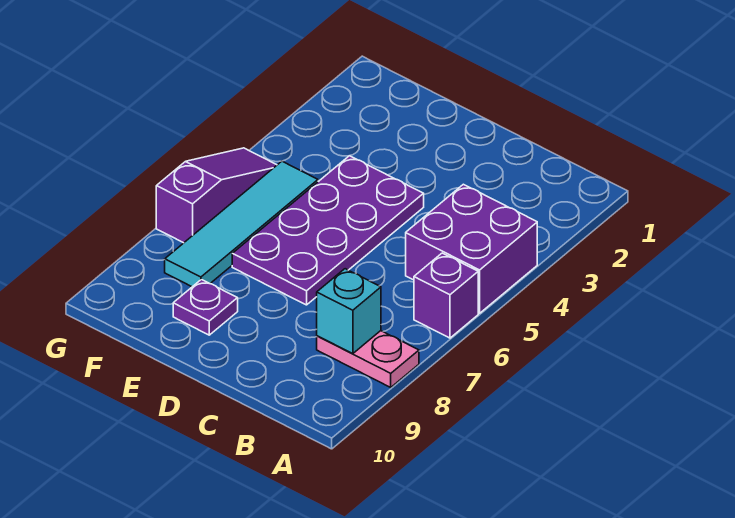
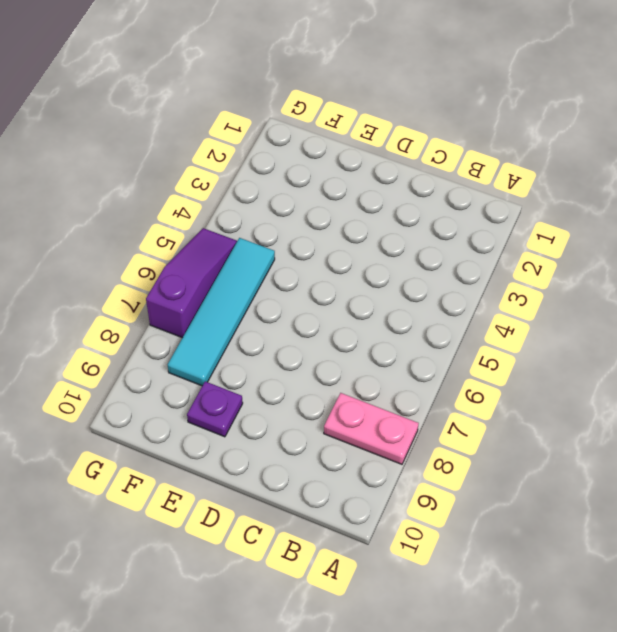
none -> purple brick A4:B5 level 1
none -> purple brick A6 level 1

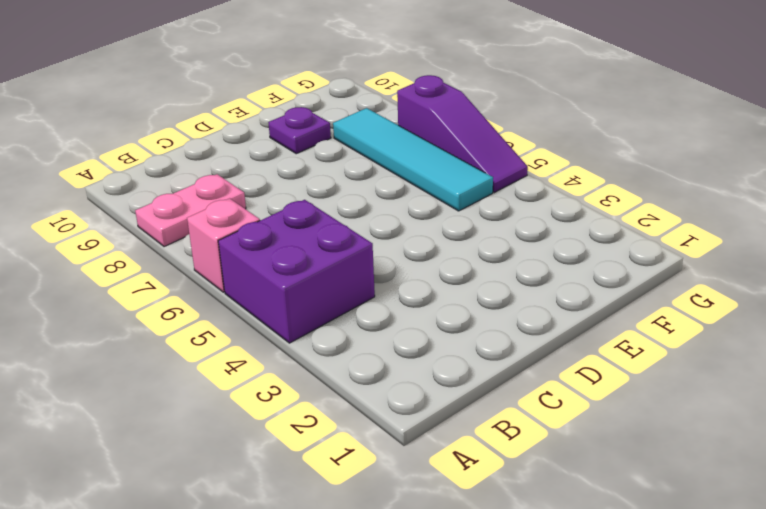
pink brick A6 level 1 -> purple brick A6 level 1
none -> purple plate D4:E7 level 1
none -> cyan brick B8 level 2

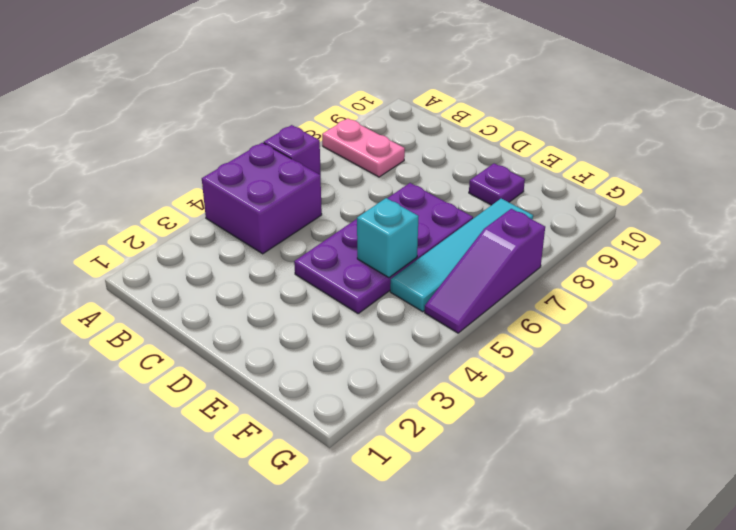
cyan brick E5 level 2 -> cyan brick B8 level 2

